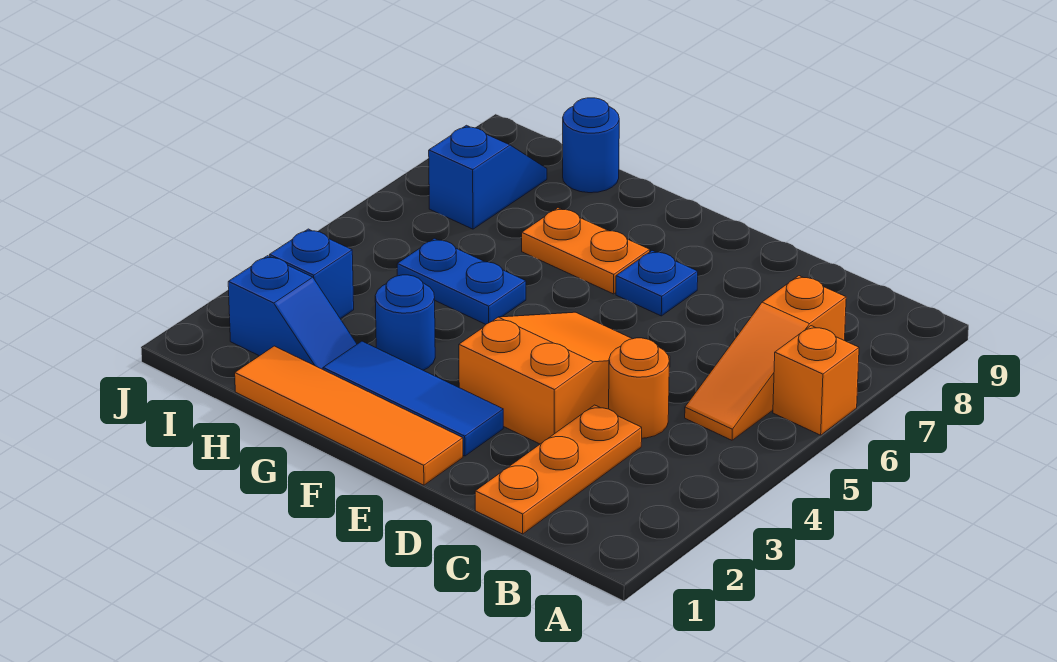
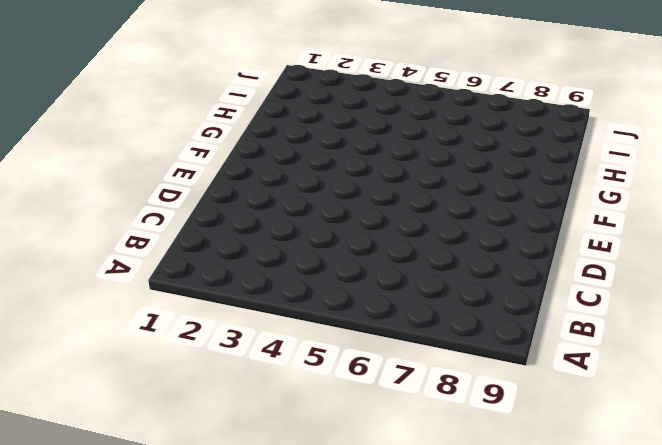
none -> orange brick A6 level 1
none -> orange slope B5:B7 level 1 top 7
none -> orange plate C1:C3 level 1

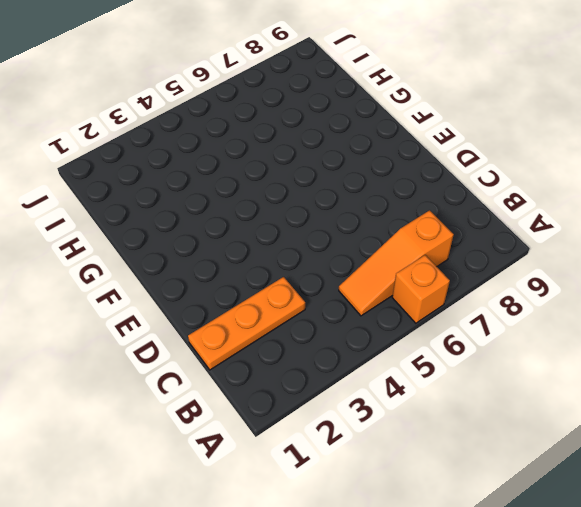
none -> orange round brick C4 level 1
none -> orange slope D3:E5 level 1 top 3
none -> orange tile E1:H1 level 1

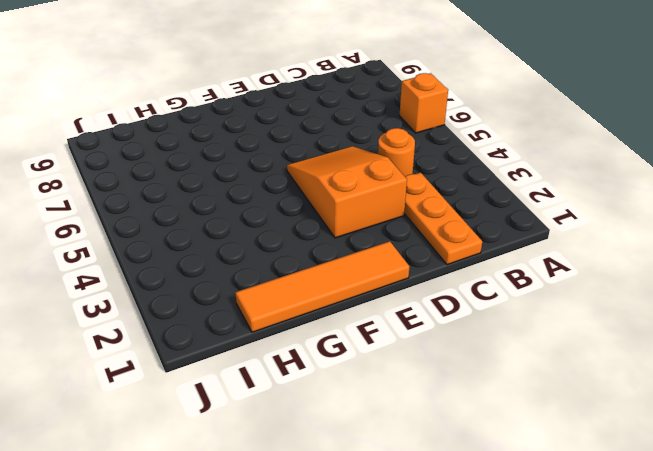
none -> orange slope B5:B7 level 1 top 7
none -> blue tile E2:G2 level 1
none -> blue plate E7 level 1

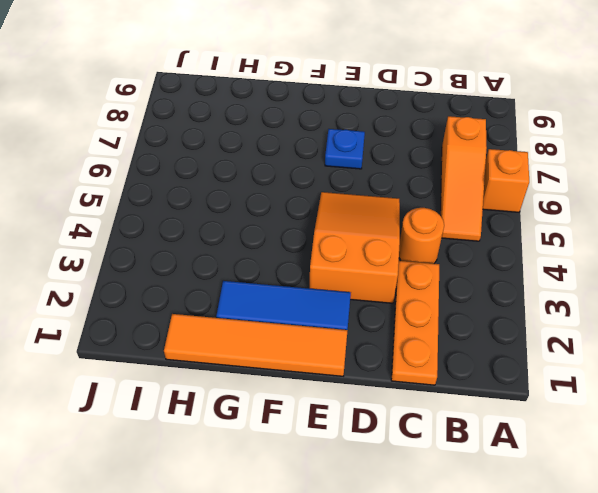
none -> orange plate F7:G7 level 1
none -> blue round brick G3 level 1
none -> blue plate G5:H5 level 1

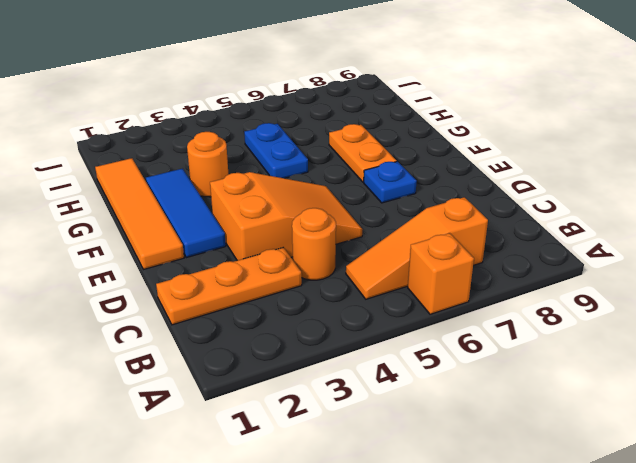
orange round brick G3 level 1 -> blue round brick G3 level 1
none -> blue slope H2:I2 level 1 top I
none -> blue round brick H9 level 1
none -> blue brick I3 level 1

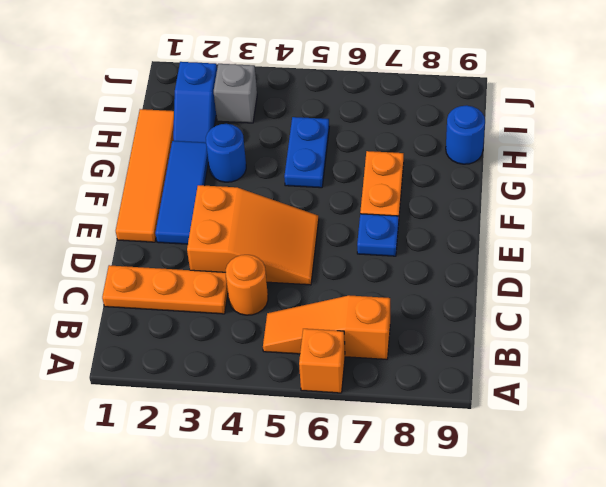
grey brick I3 level 1 -> blue brick I3 level 1
none -> blue slope I7:I8 level 1 top 7

